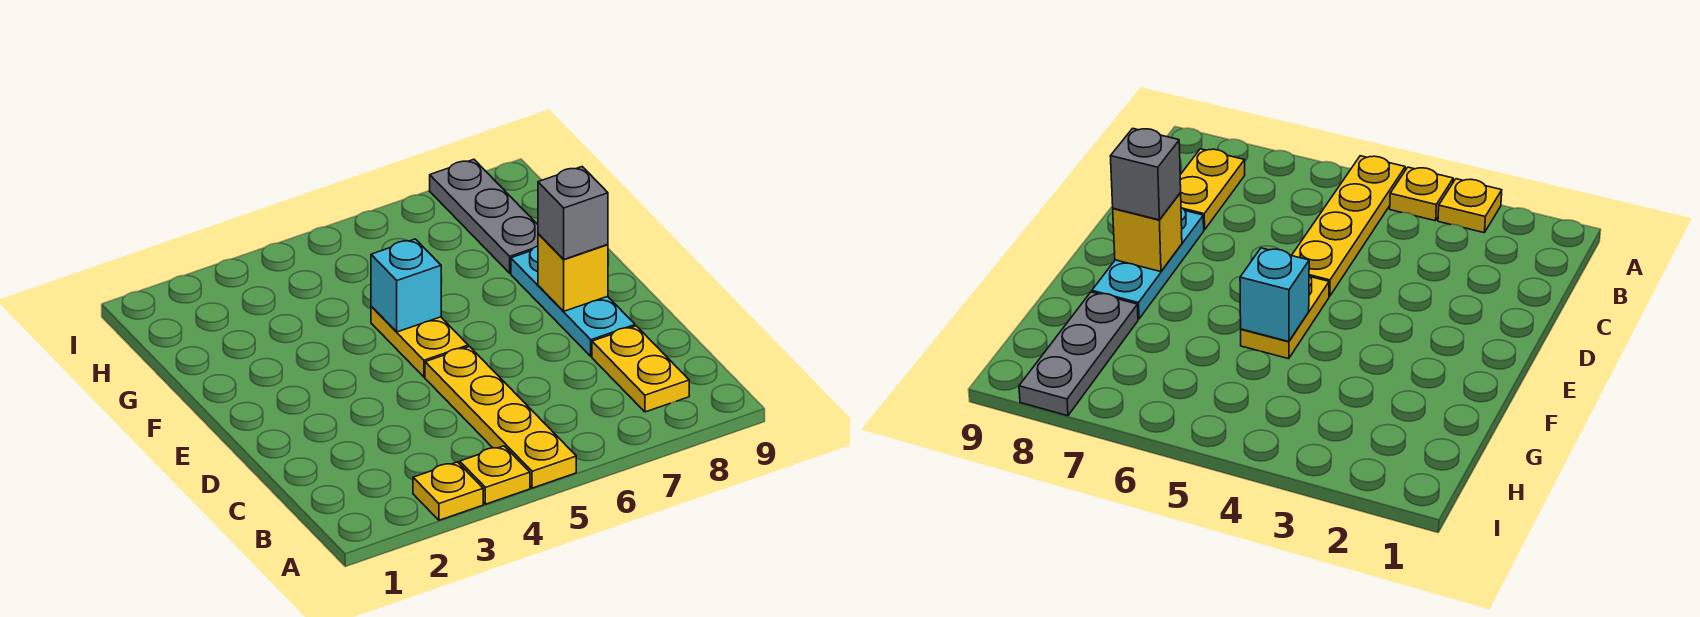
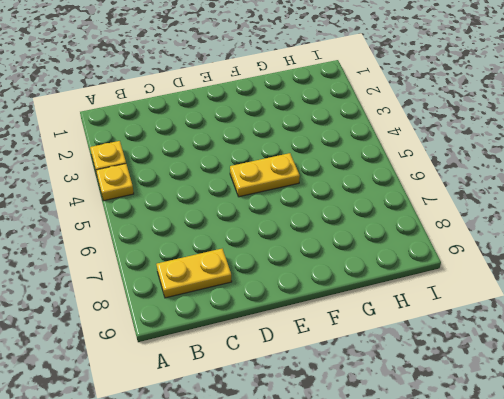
none -> yellow plate A5:D5 level 1
none -> cyan plate D8:F8 level 1

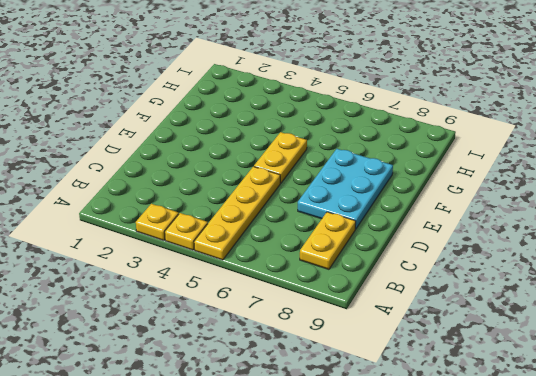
cyan plate D7:F8 level 1 -> cyan plate D8:F8 level 1
none -> grey plate G8:I8 level 1
none -> yellow brick E8 level 2

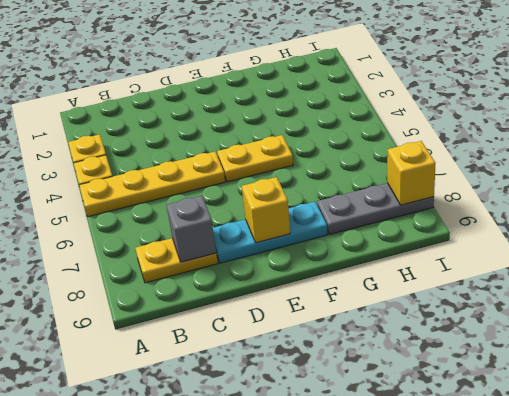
grey brick C8 level 2 -> grey brick E8 level 3
yellow brick I8 level 2 -> none
none -> cyan brick F5 level 2

